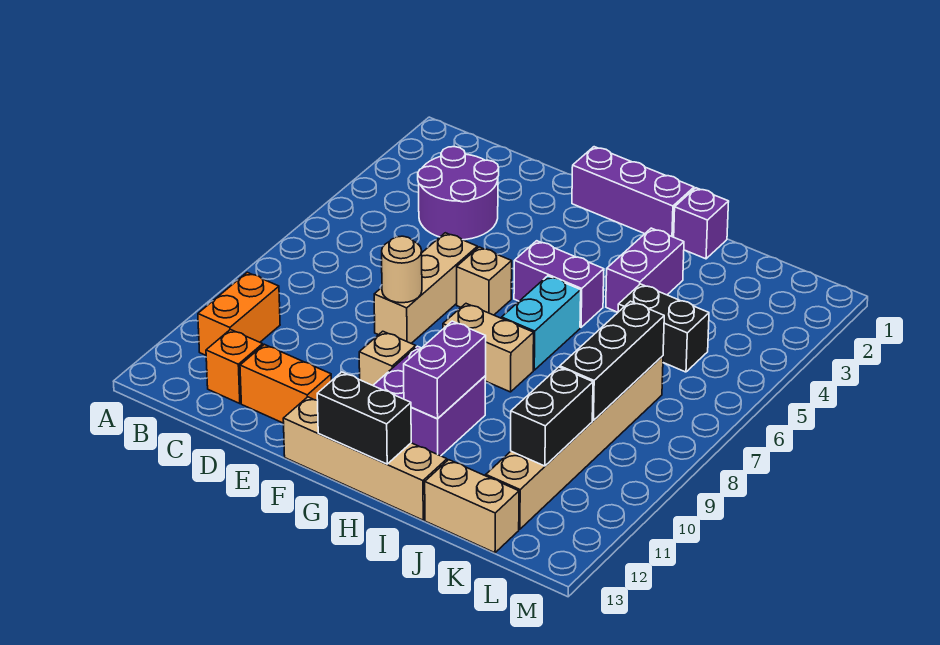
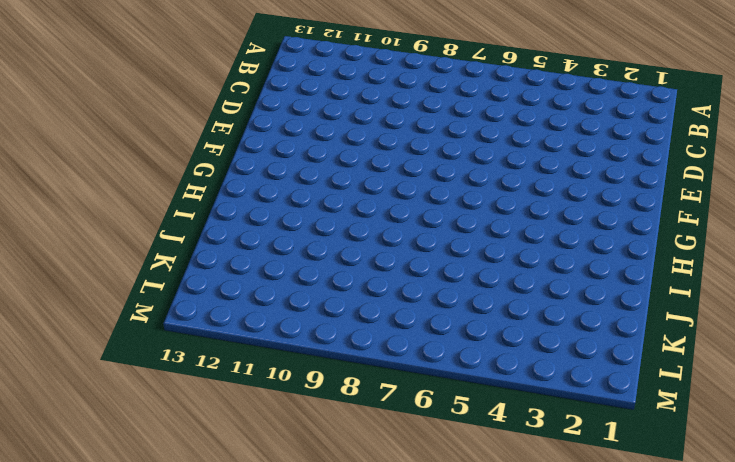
none -> orange brick B10:B11 level 1
none -> purple round brick C3:D4 level 1
none -> orange brick C12 level 1

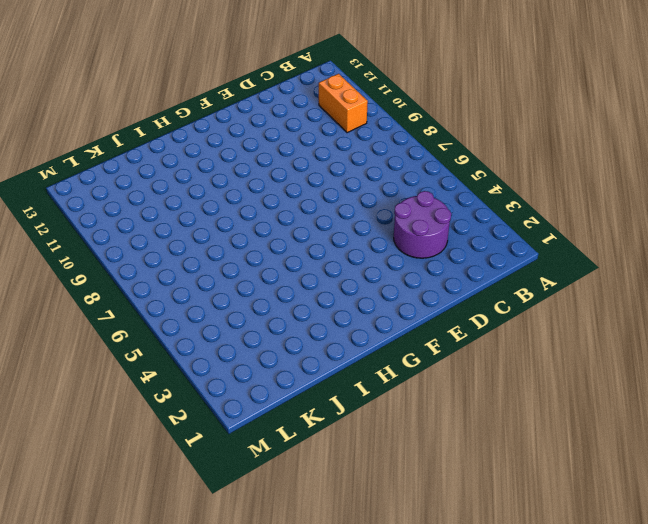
none -> orange brick C12 level 1
none -> orange brick D12:E12 level 1
none -> tan brick E6:E8 level 1

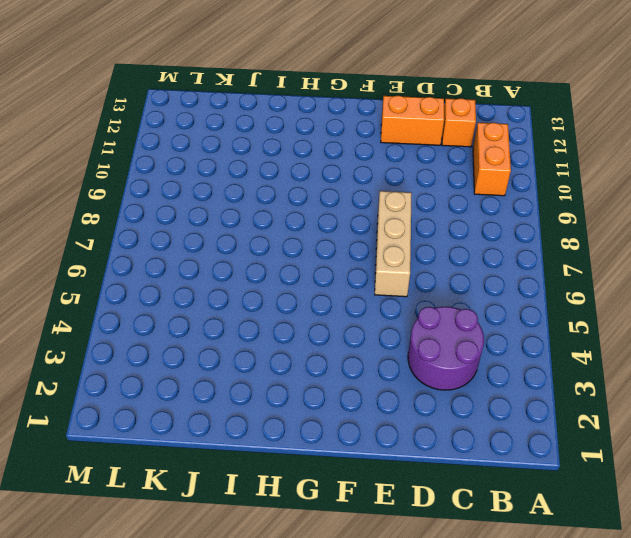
none -> purple brick F1:H1 level 1
none -> tan brick F6 level 1
none -> tan brick F10 level 1

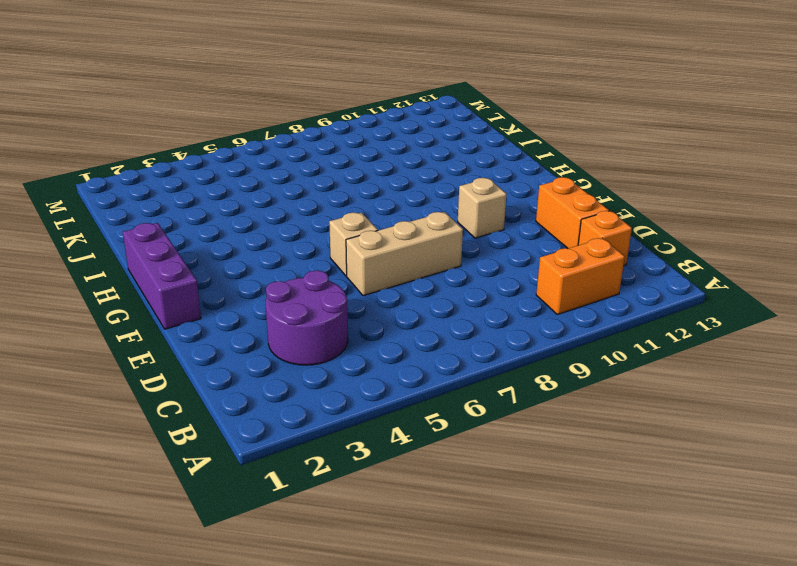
none -> tan brick F13:I13 level 1
none -> purple brick G5:H5 level 1
none -> tan brick G8:H8 level 1

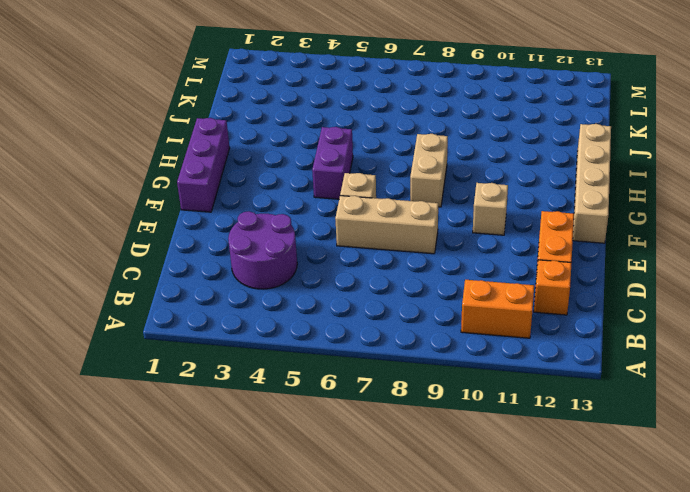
none -> purple brick G10:H11 level 1
none -> cyan brick H6:H7 level 1
none -> purple brick I1 level 1

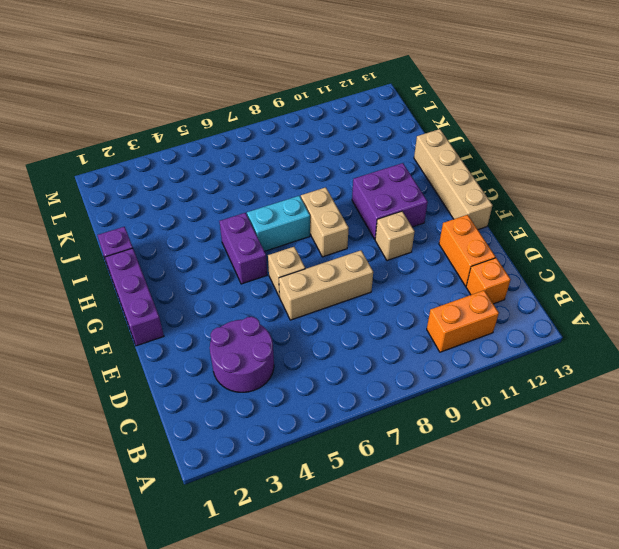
none -> purple brick I3:I4 level 1
none -> black brick J5:K5 level 1
none -> tan brick J13:K13 level 1

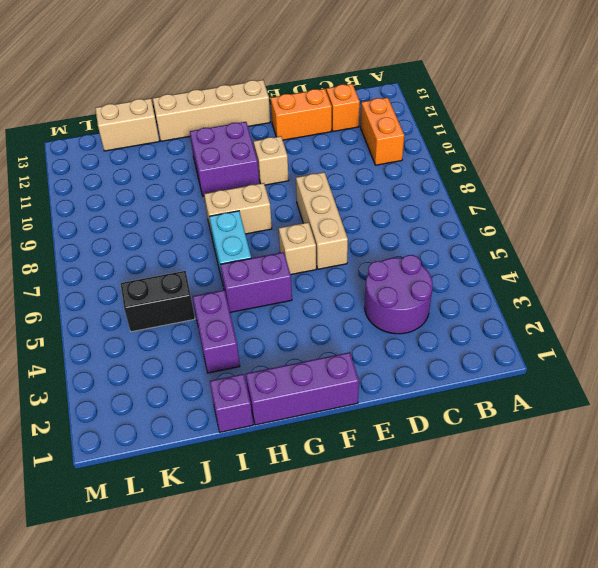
none -> tan brick K7:K12 level 1
none -> tan round brick E8 level 2
none -> black brick G13:H13 level 2

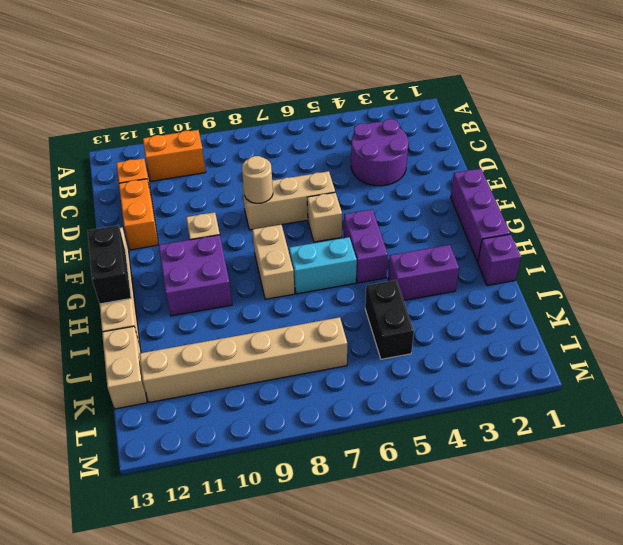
none -> purple brick H10:H11 level 2
none -> black brick K7:K9 level 2
none -> black brick K10:K11 level 2

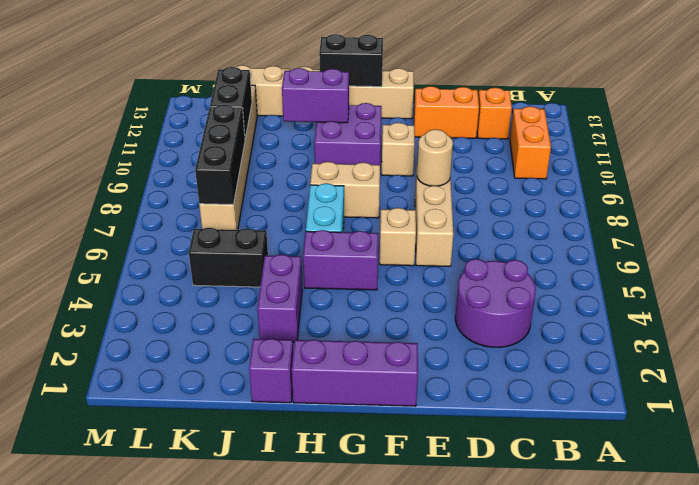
purple brick H11:I11 level 2 -> purple brick H10:H11 level 2

